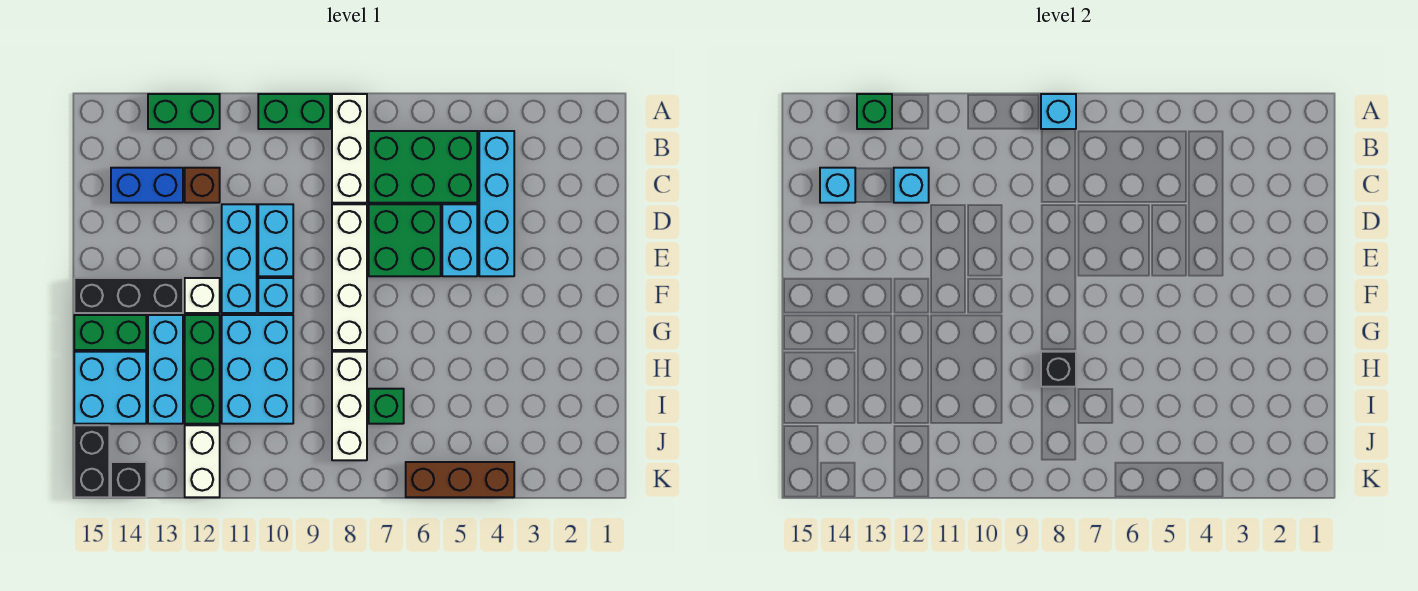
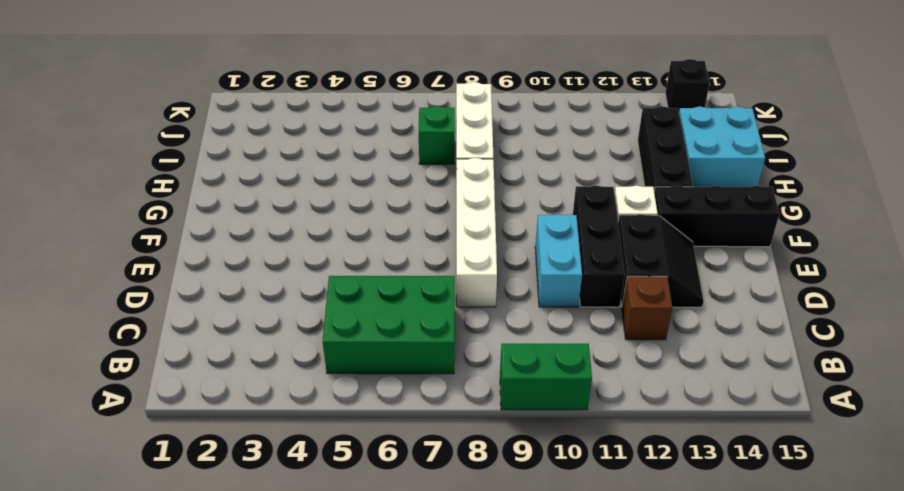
black brick D11:F11 level 1 -> cyan brick D11:F11 level 1
black slope D12:E13 level 1 top 12 -> none
black brick G13:I13 level 1 -> cyan brick G13:I13 level 1
none -> white brick A8:C8 level 1
none -> green brick A12:A13 level 1
none -> cyan brick B4:E4 level 1
none -> blue brick C13:C14 level 1

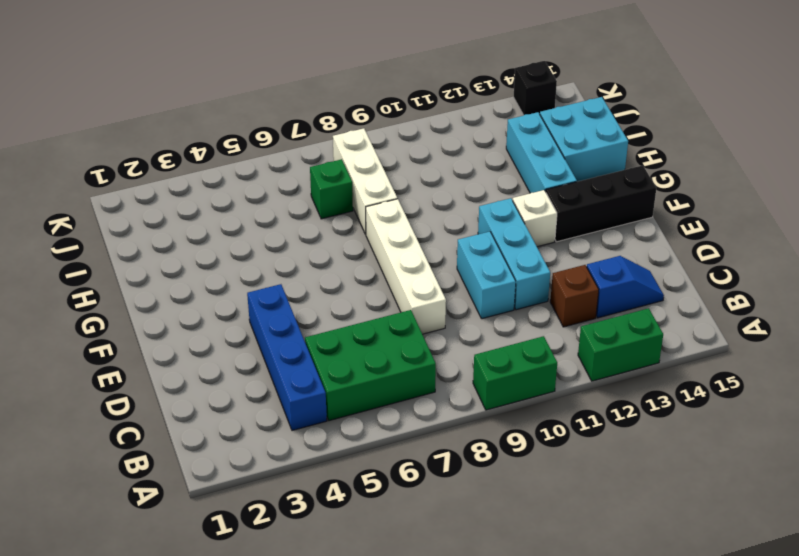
blue brick B4:E4 level 1 -> cyan brick B4:E4 level 1
blue slope C13:C14 level 1 top 13 -> blue brick C13:C14 level 1
none -> white brick A8:C8 level 1
none -> cyan brick D5:E5 level 1
none -> green brick D6:E7 level 1
none -> cyan brick F10 level 1

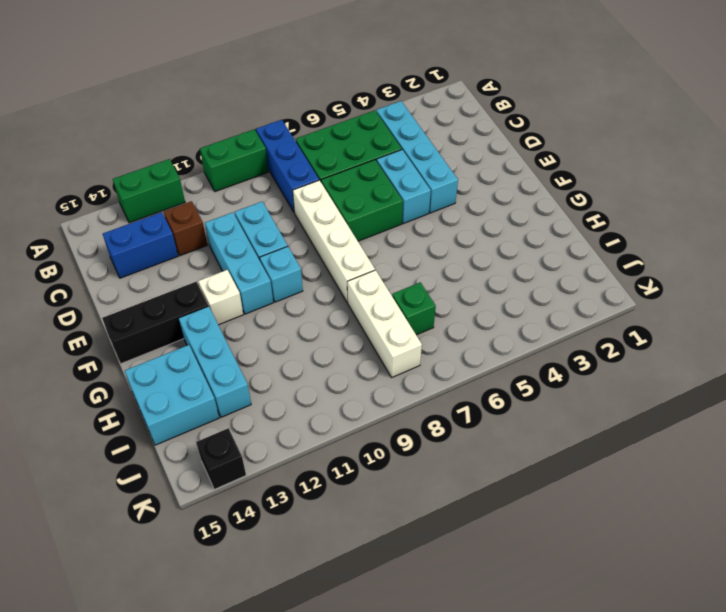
blue brick A8:C8 level 1 -> white brick A8:C8 level 1
none -> cyan brick G10:I11 level 1
none -> green brick G12:I12 level 1
none -> green brick G14:G15 level 1
none -> white brick J12:K12 level 1

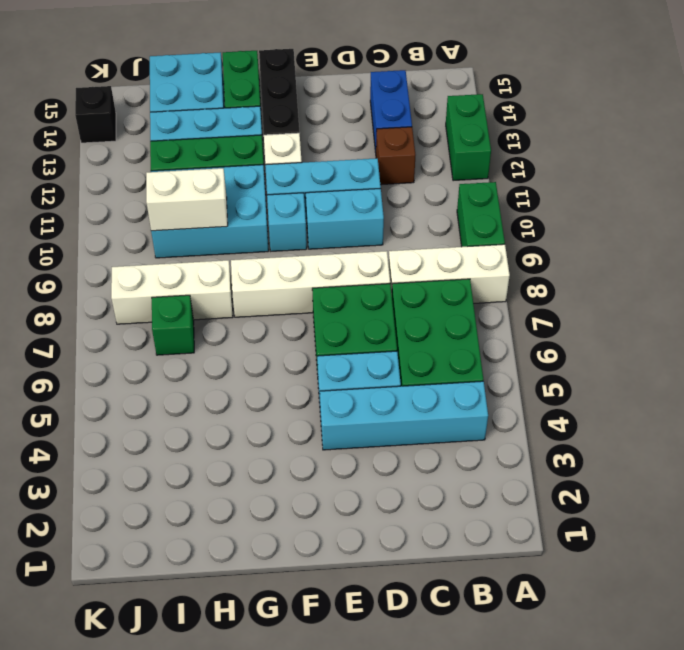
white brick H10:I10 level 2 -> white brick J12:K12 level 1
none -> black brick J15:K15 level 1
none -> brown brick K4:K6 level 1
none -> cyan brick A8 level 2
none -> green brick A13 level 2

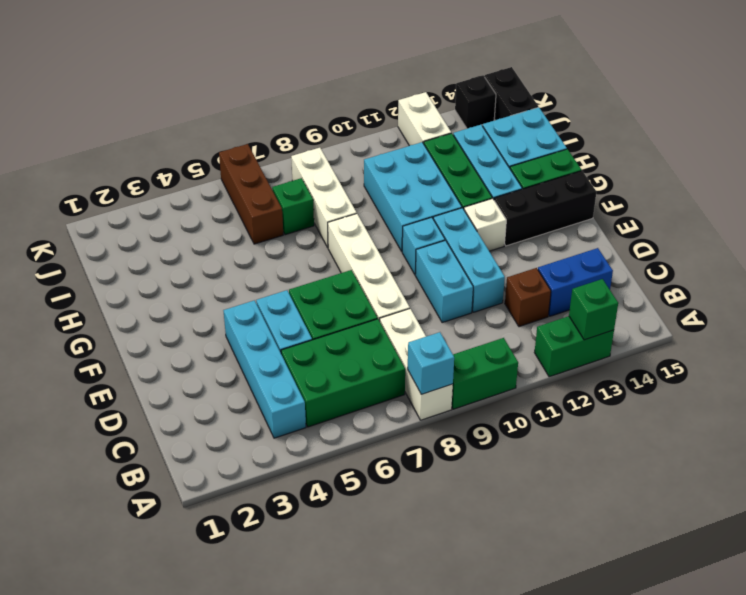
brown brick I6:K6 level 1 -> brown brick K4:K6 level 1
none -> cyan brick C12 level 2
none -> cyan brick C14 level 2
none -> black brick H8 level 2

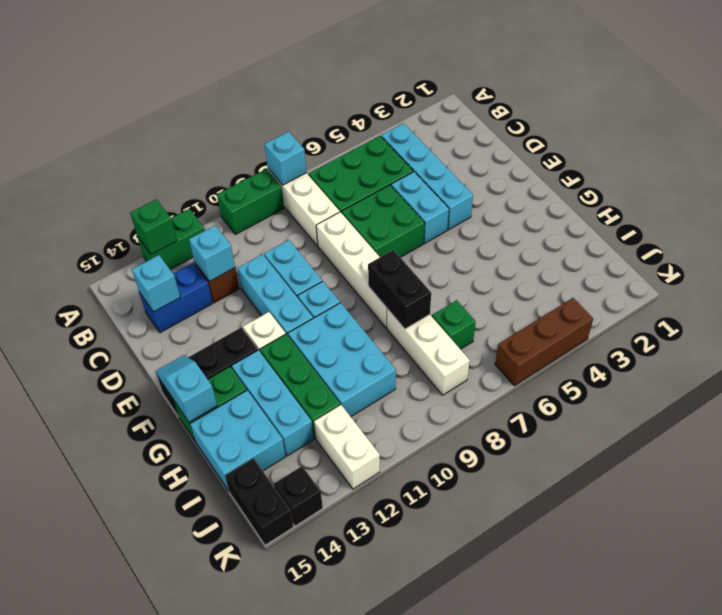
cyan slope F15:G15 level 2 top G -> none
black brick G8:H8 level 2 -> black brick H8 level 2

